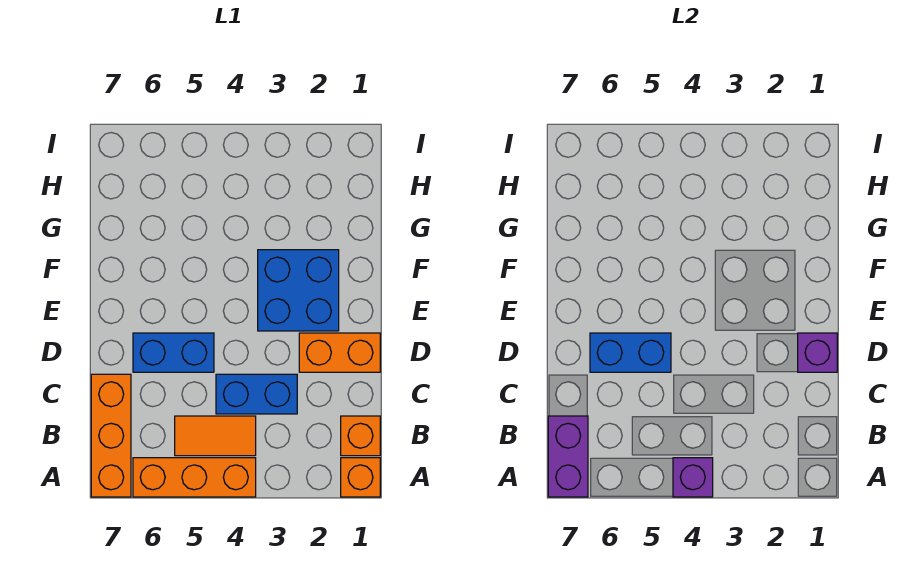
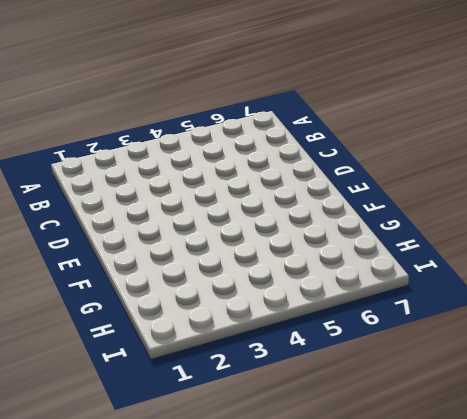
none -> orange brick A1 level 1
none -> orange brick A4:A6 level 1
none -> orange brick A7:C7 level 1

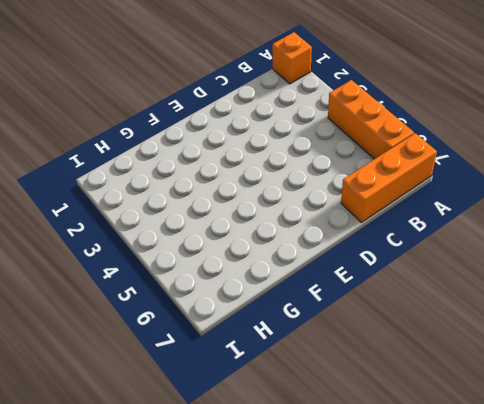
none -> orange brick B1 level 1
none -> orange tile B4:B5 level 1
none -> blue brick C3:C4 level 1

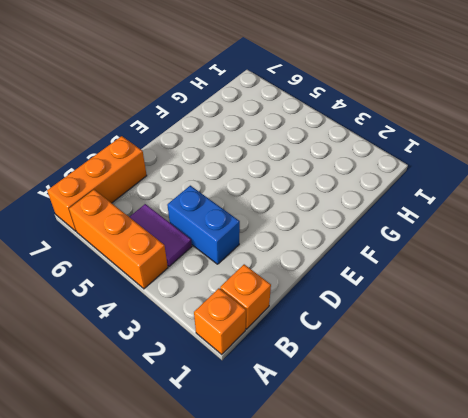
purple tile B4:B5 level 1 -> orange tile B4:B5 level 1
none -> orange brick D1:D2 level 1
none -> blue brick D5:D6 level 1
none -> blue brick E2:F3 level 1

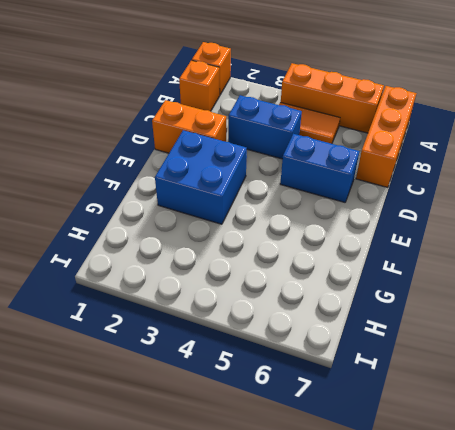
none -> purple brick A4 level 2
none -> purple brick A7:B7 level 2
none -> purple brick D1 level 2

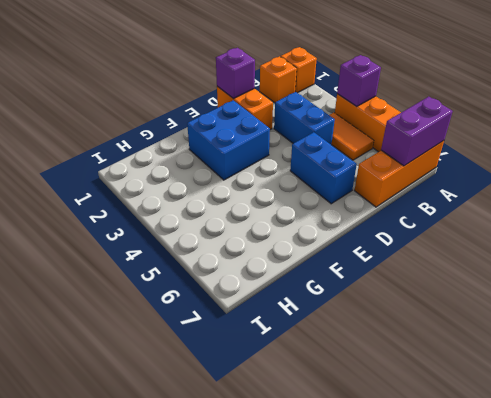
none -> blue brick D5:D6 level 2

